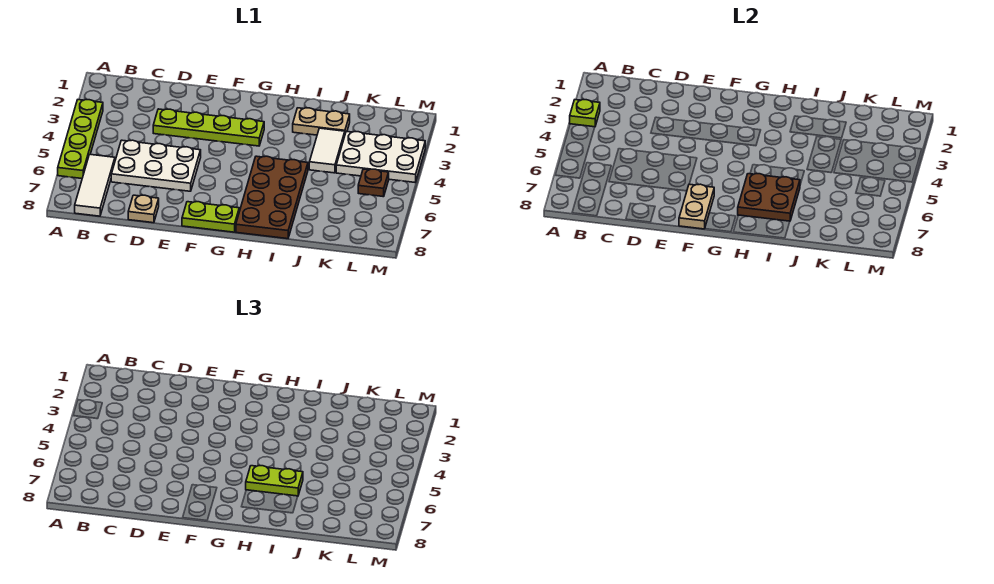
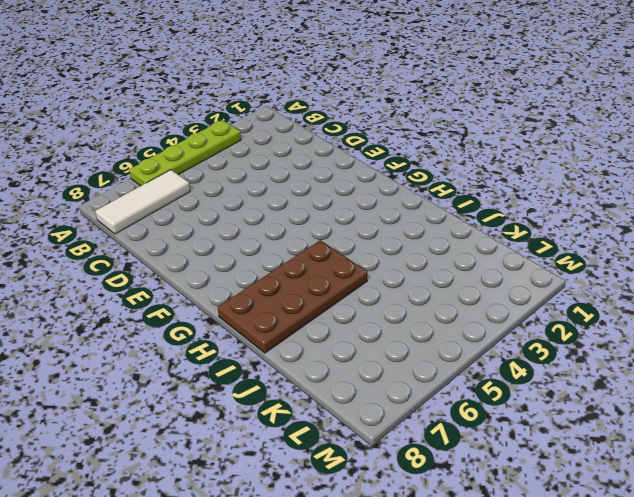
none -> white plate C5:E6 level 1
none -> lime plate D3:G3 level 1
none -> tan plate D8 level 1

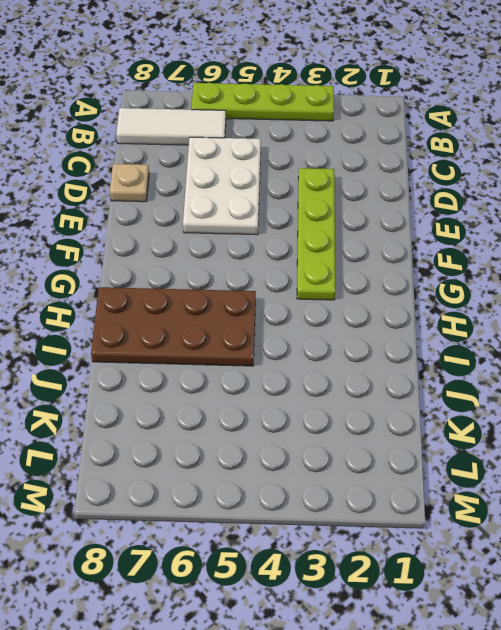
none -> lime plate F8:G8 level 1
none -> tan plate I2:J2 level 1
none -> white tile J3:J4 level 1

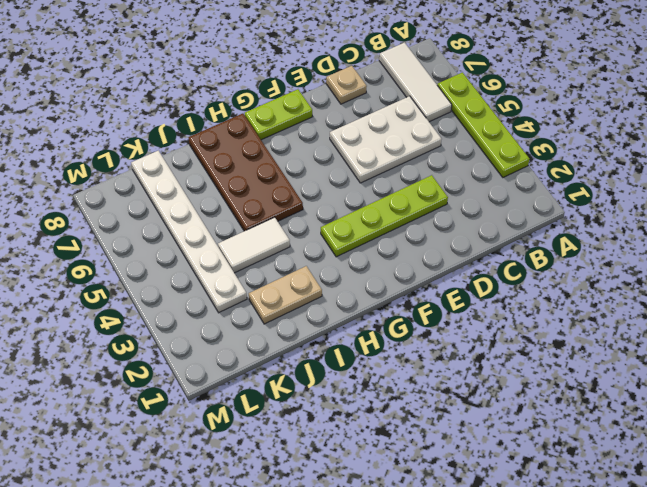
white tile I4:J4 level 1 -> white tile J3:J4 level 1
white plate K3:K8 level 1 -> white plate K3:M4 level 1
none -> brown plate L5 level 1
none -> lime plate A3 level 2
none -> tan plate F7:F8 level 2

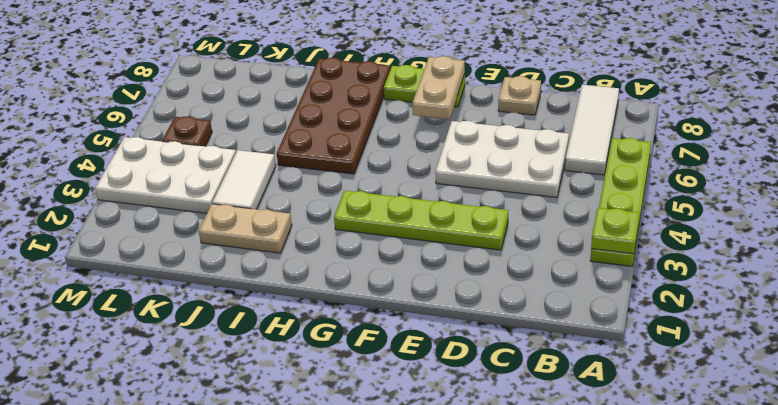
none -> brown plate H6:I7 level 2
none -> lime plate H6:I6 level 3

